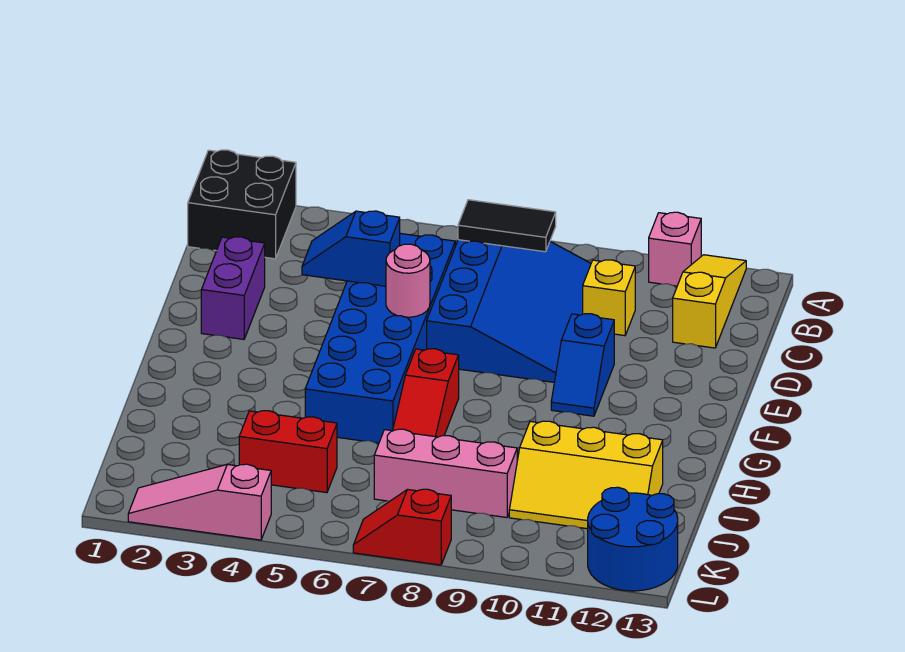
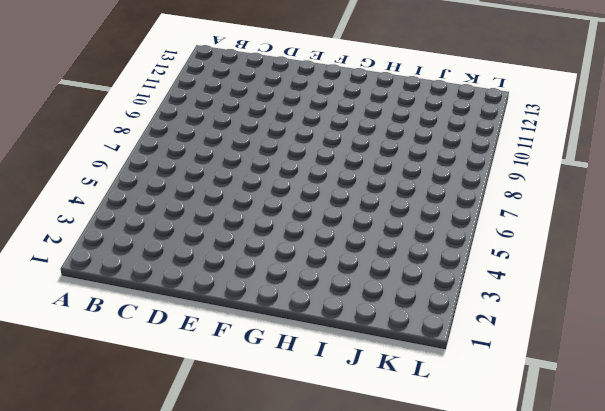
none -> black brick A1:B2 level 1
none -> pink brick A11 level 1
none -> yellow slope A12:C12 level 1 top C

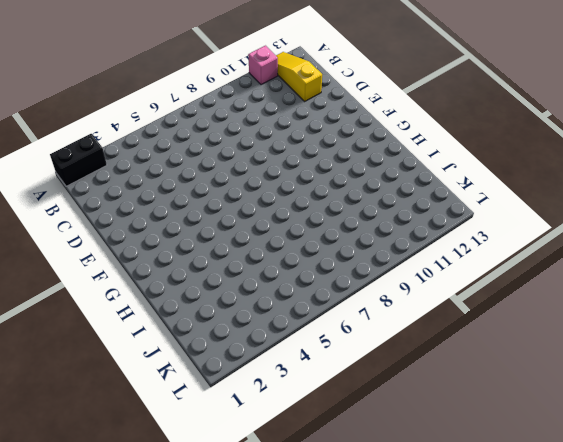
black brick A1:A2 level 1 -> black brick A1:B2 level 1
none -> blue slope B7:E9 level 1 top 7
none -> blue brick C5:H6 level 1
none -> yellow brick C10 level 1

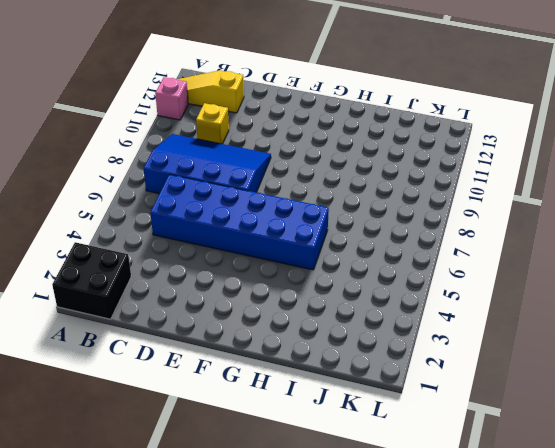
none -> purple brick D2:E2 level 1
none -> blue slope E10:F10 level 1 top E
none -> red slope G7:I7 level 1 top G

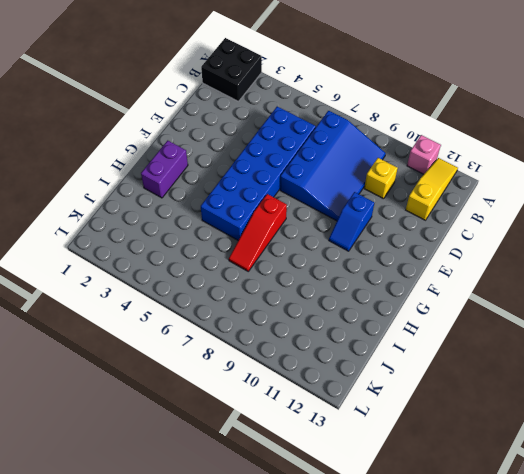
purple brick G2:H2 level 1 -> purple brick D2:E2 level 1
none -> yellow slope I10:J12 level 1 top I
none -> red brick J4:J5 level 1
none -> pink brick J7:J9 level 1

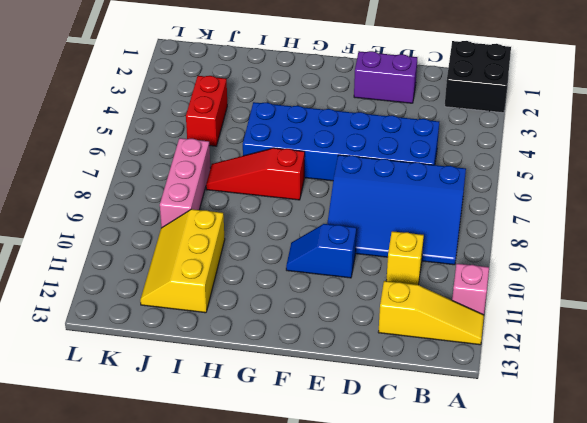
none -> blue round brick K12:L13 level 1
none -> pink slope L2:L4 level 1 top 4
none -> red slope L7:L8 level 1 top 8

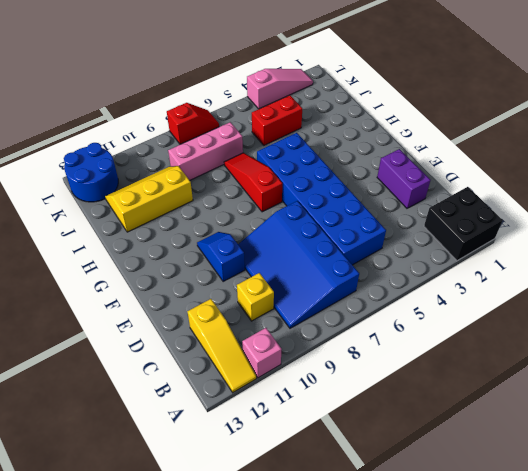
none -> black tile B7:B8 level 2
none -> blue slope D4:D5 level 2 top 5
none -> pink round brick E6 level 2

